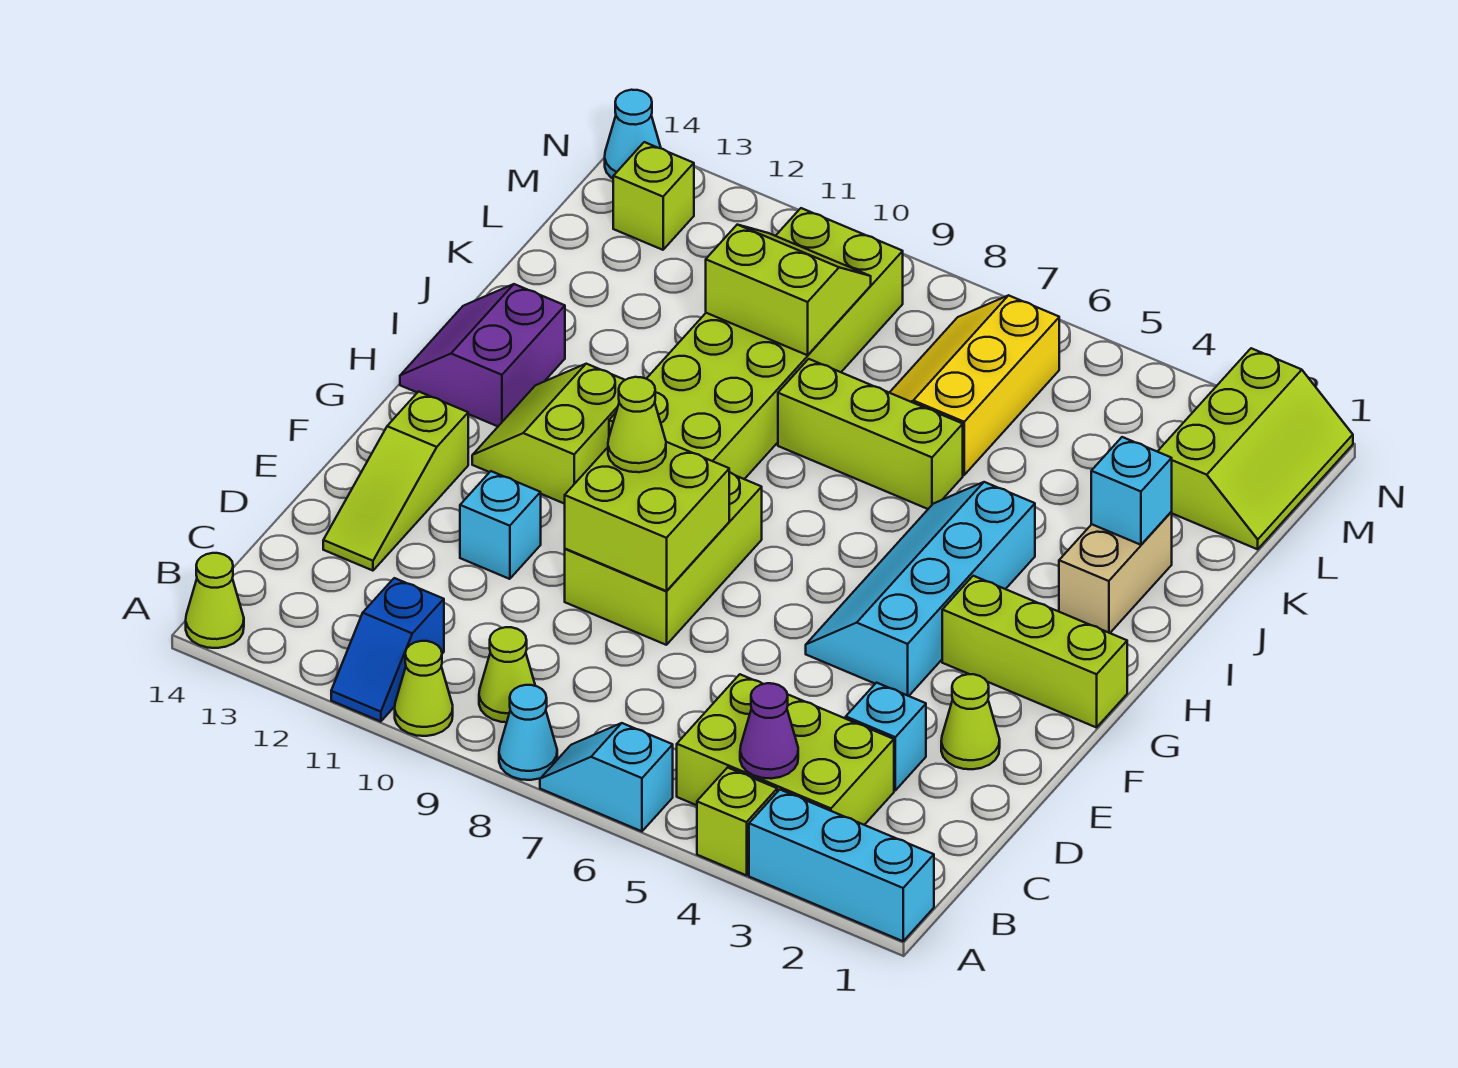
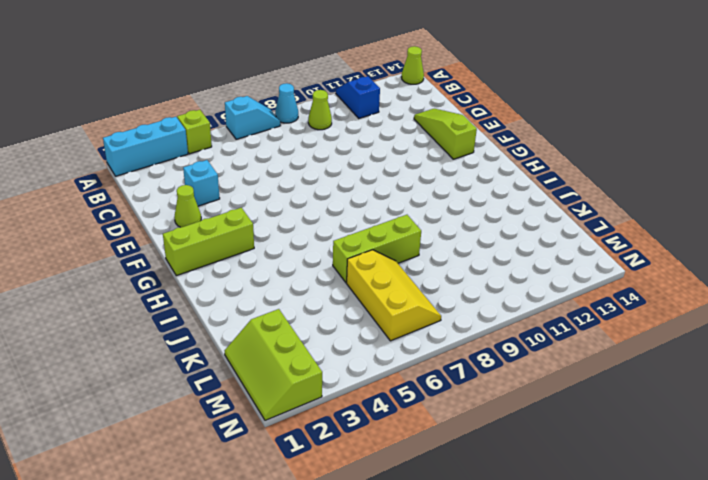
none -> lime cone A10 level 1
none -> lime brick B3:C5 level 1
none -> lime brick E8:G9 level 1
none -> cyan brick E11 level 1

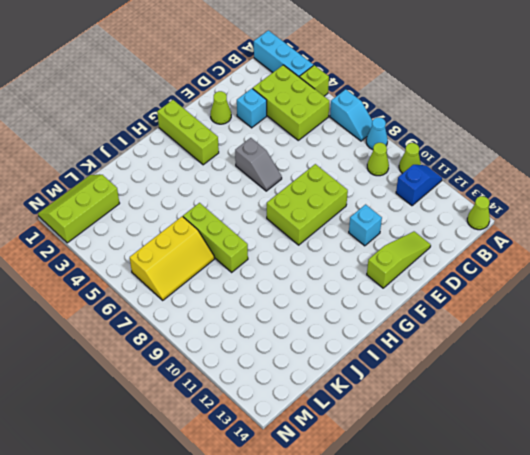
grey slope F5:F6 level 1 top 5 -> cyan slope F4:I5 level 1 top 4
none -> lime slope G11:H12 level 1 top 11
none -> lime brick H9:M10 level 1
none -> purple slope H13:I14 level 1 top 13
none -> tan brick I2:J2 level 1

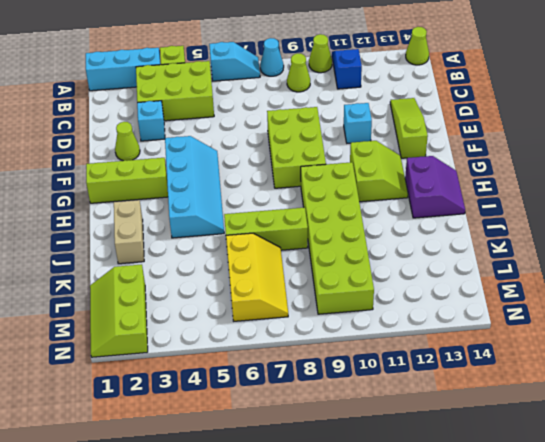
none -> lime brick M13 level 1
none -> cyan cone N14 level 1
none -> purple cone B4 level 2
none -> lime brick E8:F9 level 2

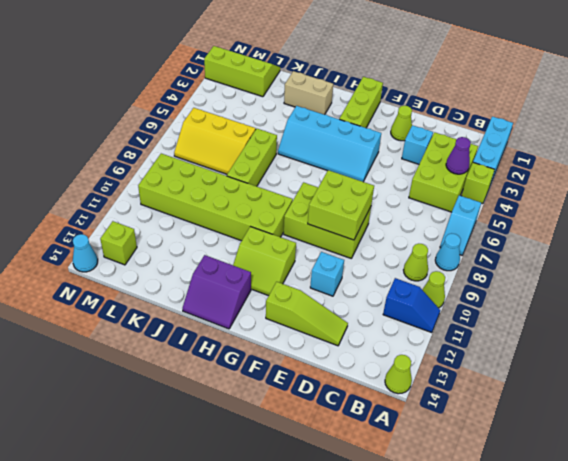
none -> cyan brick J2 level 2
none -> lime slope K9:L10 level 2 top K
none -> lime cone F9 level 3

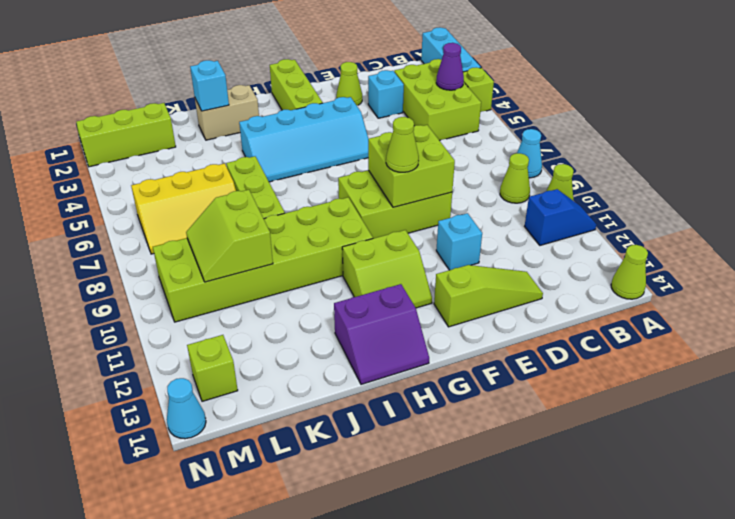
none -> cyan slope A6:A7 level 1 top 6

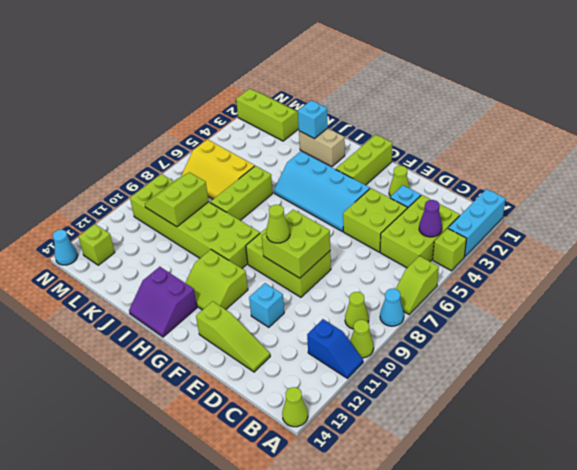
lime slope A6:A7 level 1 top 6 -> cyan slope A6:A7 level 1 top 6
lime brick D4:E5 level 1 -> none

